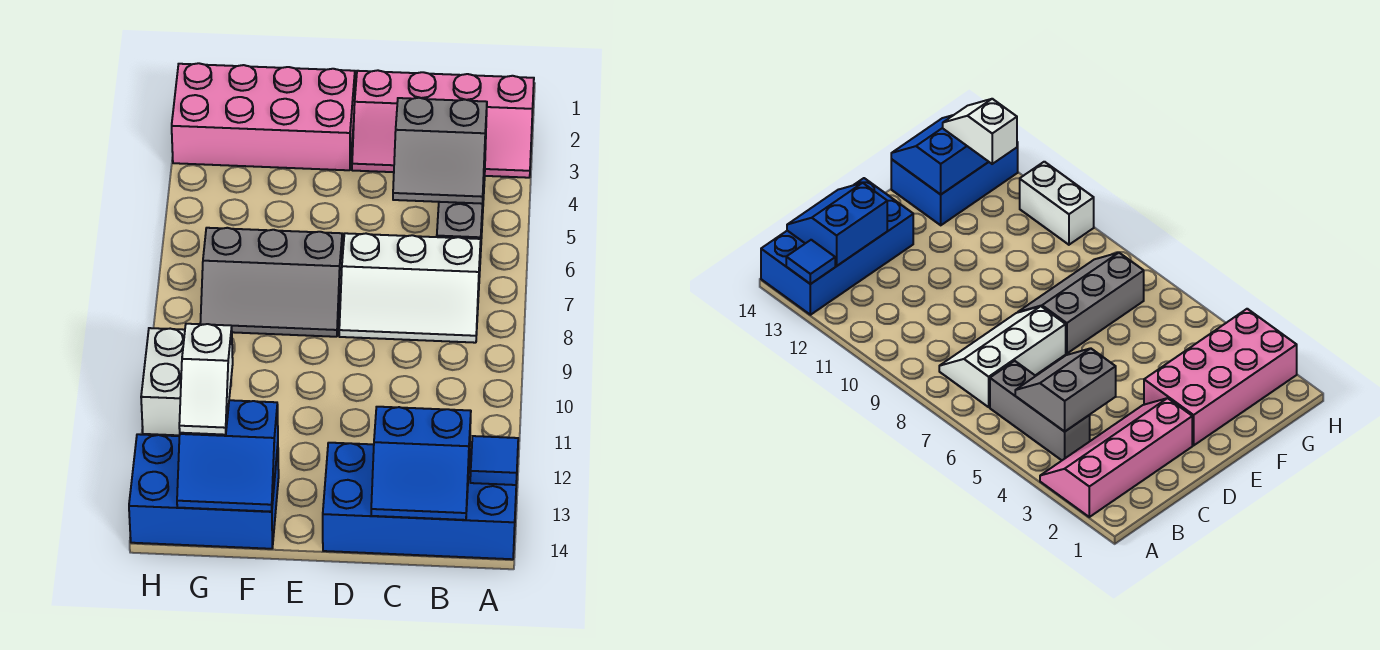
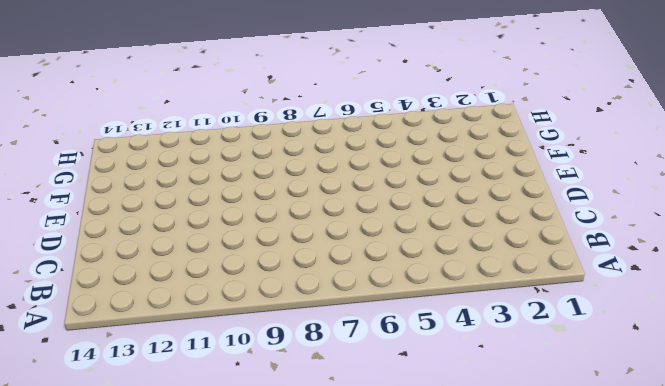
none -> pink slope A2:D3 level 1 top 2
none -> blue brick A13:D14 level 1
none -> grey brick B4:B6 level 1

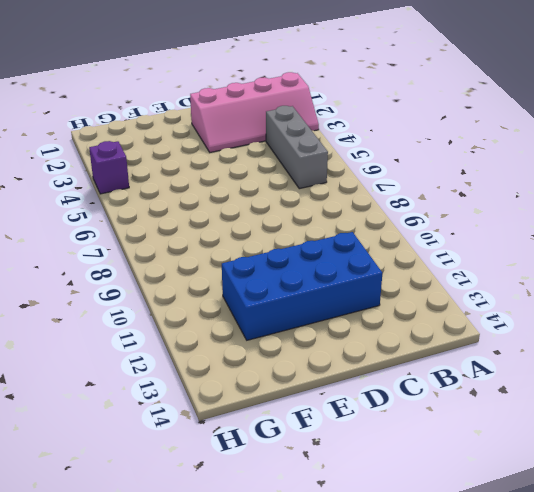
blue brick C11:F12 level 1 -> blue brick A13:D14 level 1
purple brick H4 level 1 -> none
none -> white slope B7:D8 level 1 top 7
none -> pink brick E2:H3 level 1
none -> grey slope E7:G8 level 1 top 7

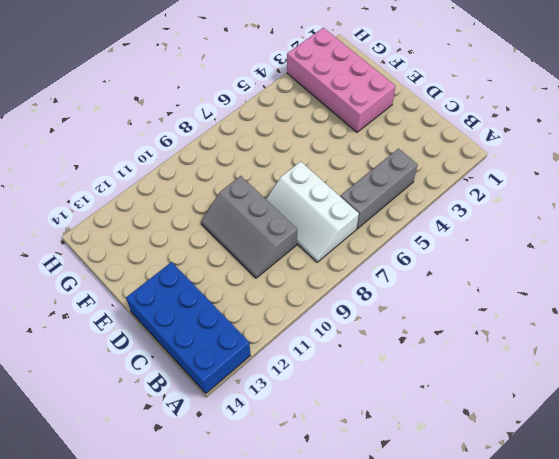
grey slope C9:E10 level 1 top 9 -> grey slope E7:G8 level 1 top 7
none -> pink slope A2:D3 level 1 top 2
none -> blue brick F13:H14 level 1
none -> white brick H10:H11 level 1

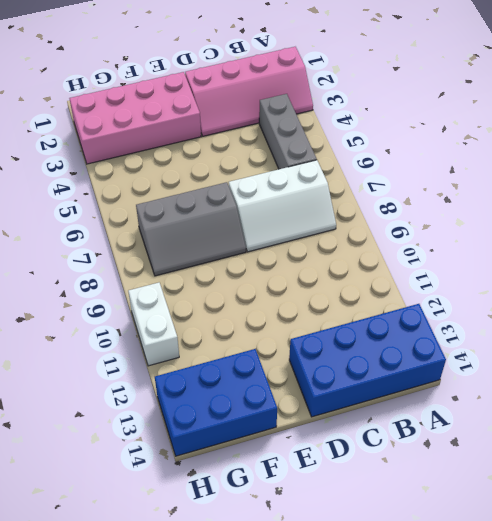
none -> blue tile A13 level 2
none -> grey slope B4:C5 level 2 top 4
none -> blue slope B13:C14 level 2 top 13

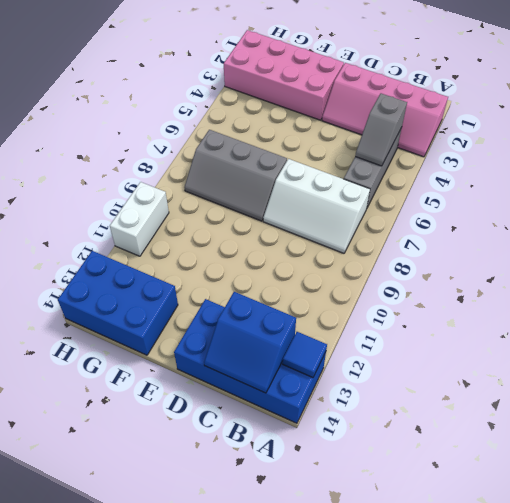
grey slope B4:B5 level 2 top 4 -> grey slope B4:C5 level 2 top 4
none -> blue slope F13:G14 level 2 top 13
none -> white slope G12:G13 level 3 top 12

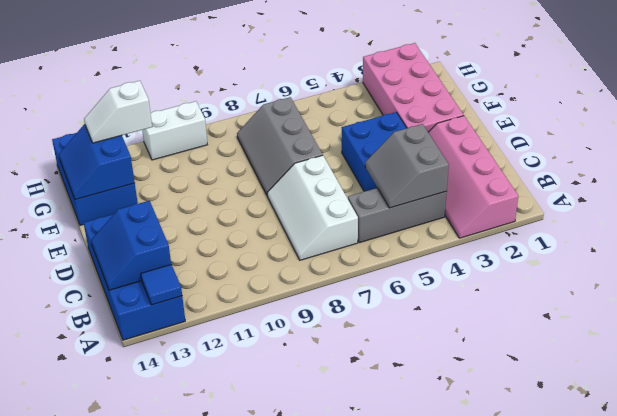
blue brick D4:E5 level 1 -> none

